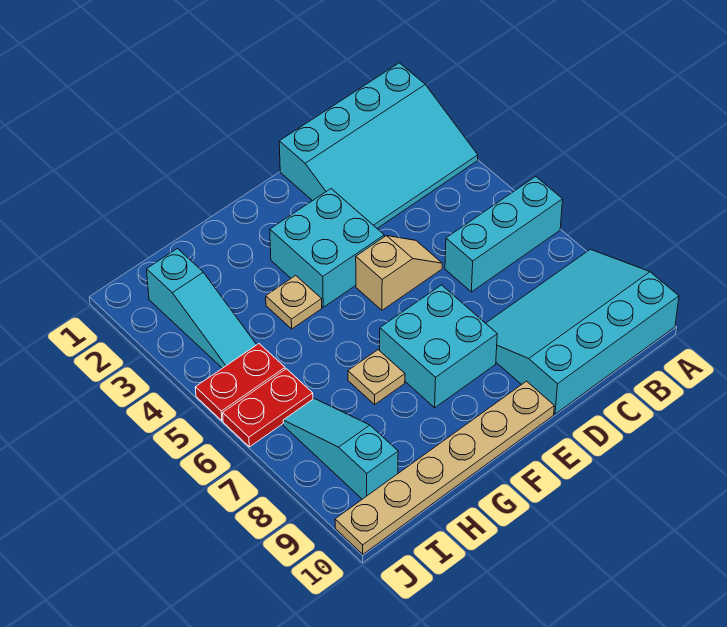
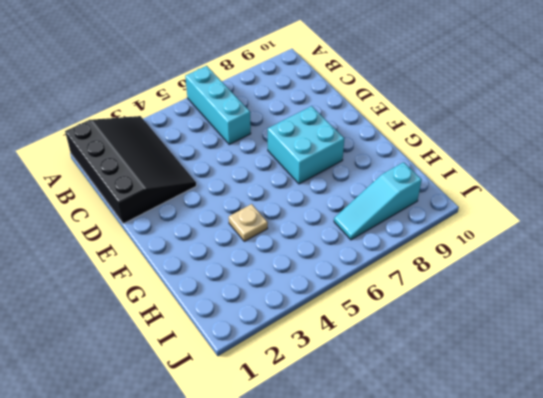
black slope A1:D3 level 1 top 1 -> cyan slope A1:D3 level 1 top 1
none -> cyan slope A8:D10 level 1 top 10
none -> tan slope D5:E5 level 1 top E
none -> cyan brick E3:F4 level 1

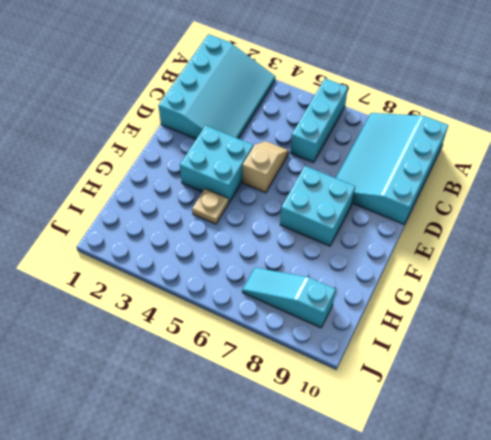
none -> tan plate E10:J10 level 1
none -> tan plate G7 level 1
none -> cyan slope I2:I4 level 1 top 2

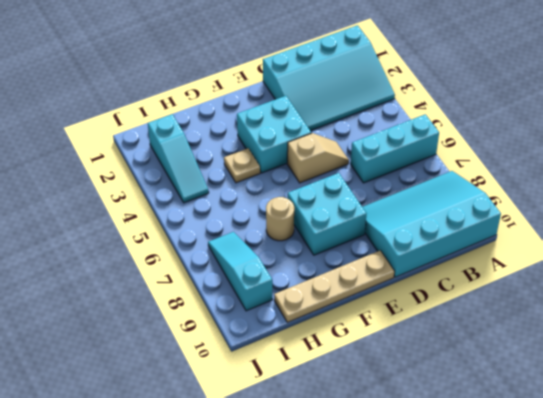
tan plate E10:H10 level 1 -> tan plate E10:J10 level 1
tan round brick G7 level 1 -> tan plate G7 level 1
none -> red plate I5:J5 level 1
none -> red plate I6:J6 level 1

